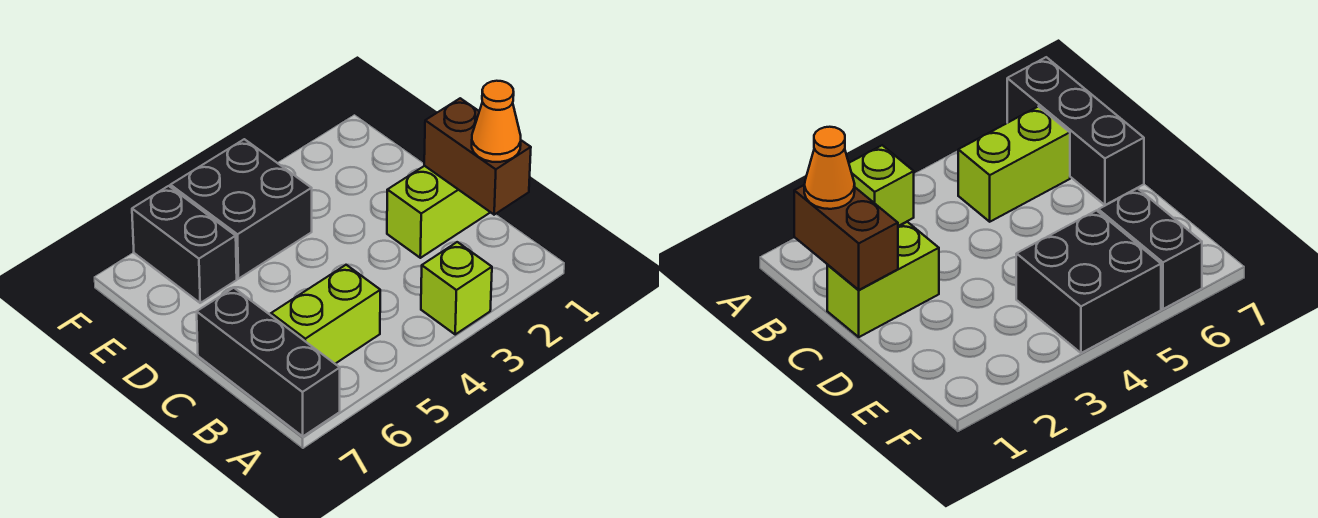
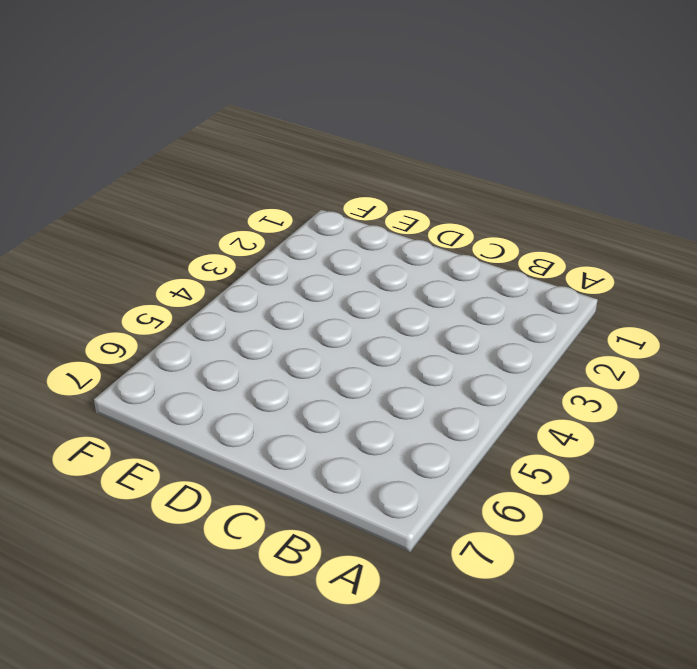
none -> lime brick A3 level 1
none -> black brick A7:C7 level 1

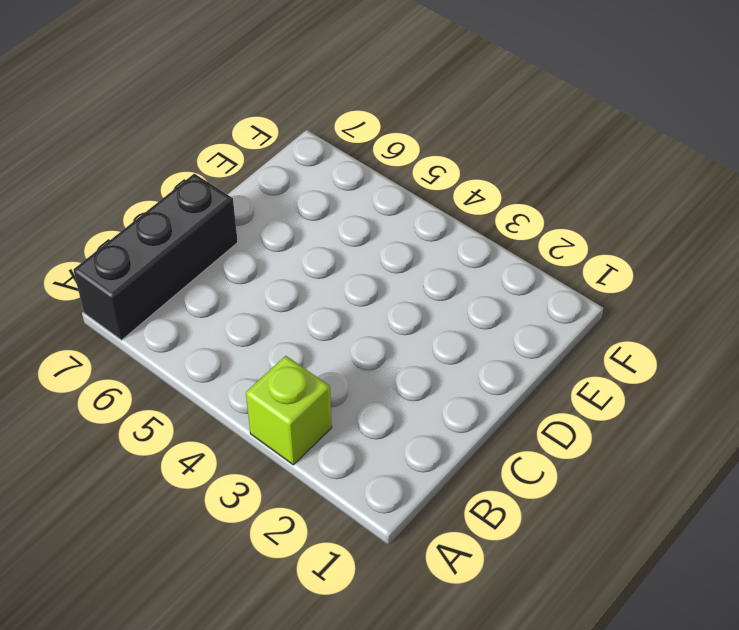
none -> lime brick B5:B6 level 1
none -> lime brick C1:C2 level 1

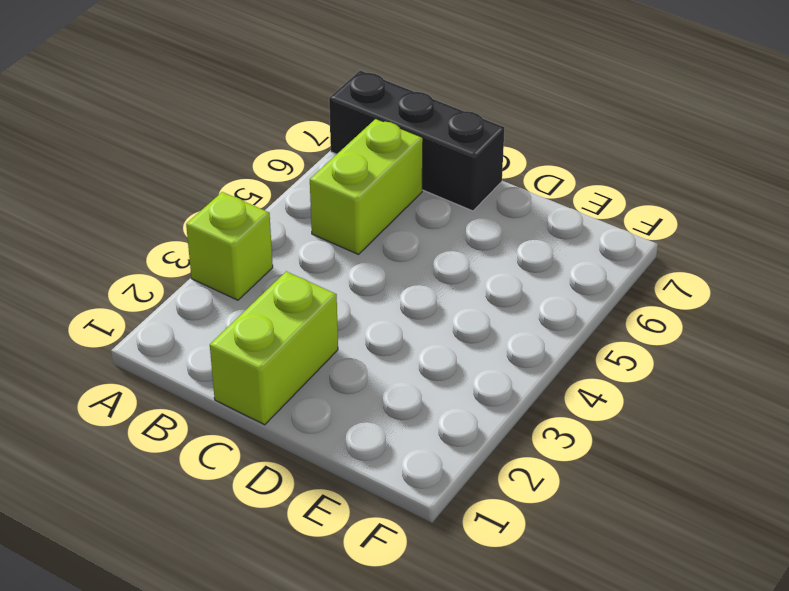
none -> black brick E4:F5 level 1
none -> black brick E6:F6 level 1

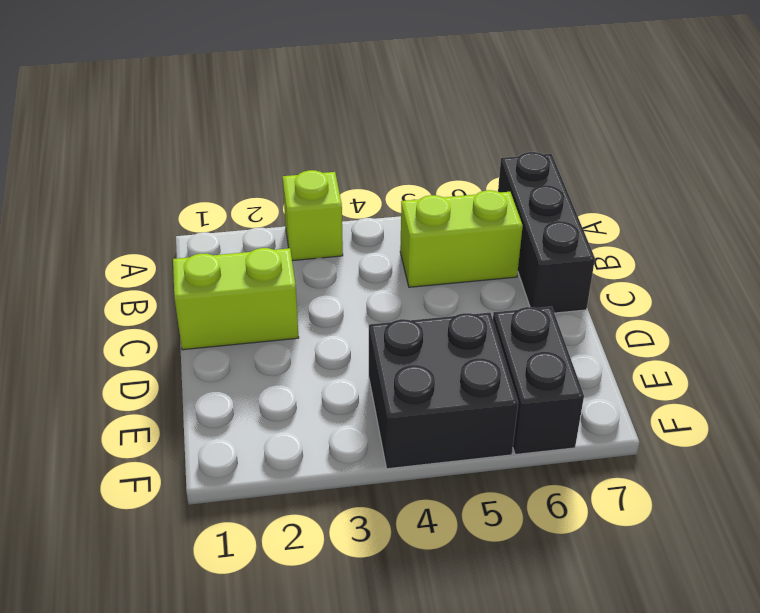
none -> brown brick B1:C1 level 2
none -> orange cone B1 level 3

